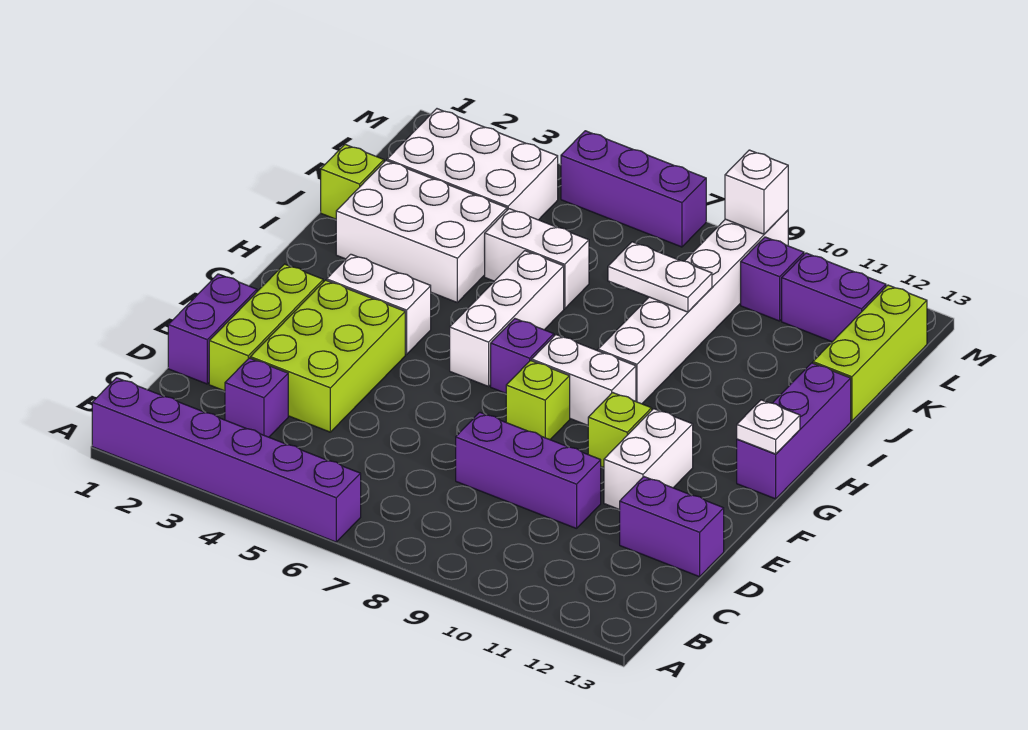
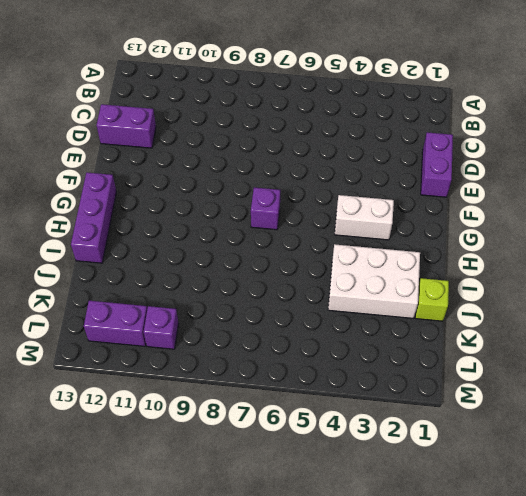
none -> purple brick A1:A6 level 1
none -> purple brick C3 level 1
none -> lime brick D2:F2 level 1

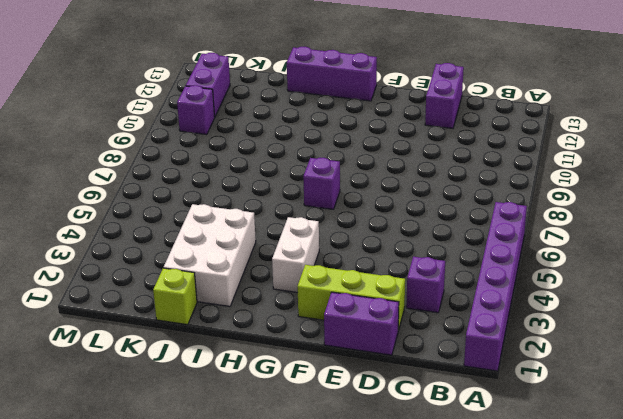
none -> lime brick D3:F4 level 1
none -> purple brick D8:D10 level 1
none -> white brick E11:F11 level 1

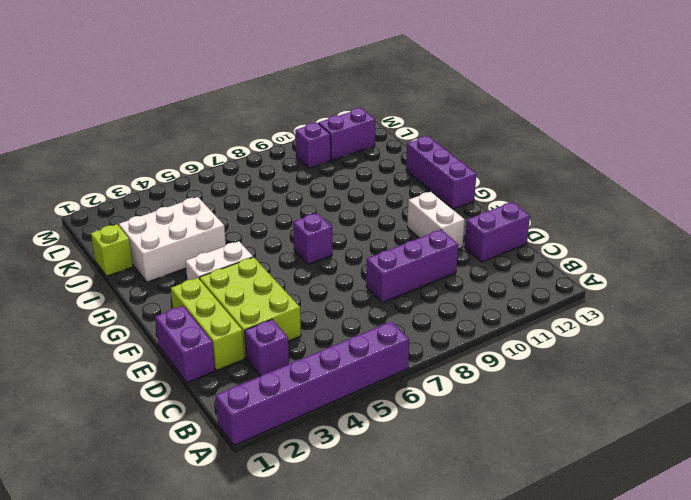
none -> lime brick F8 level 1
none -> lime brick F10 level 1
none -> white brick G6:I6 level 1

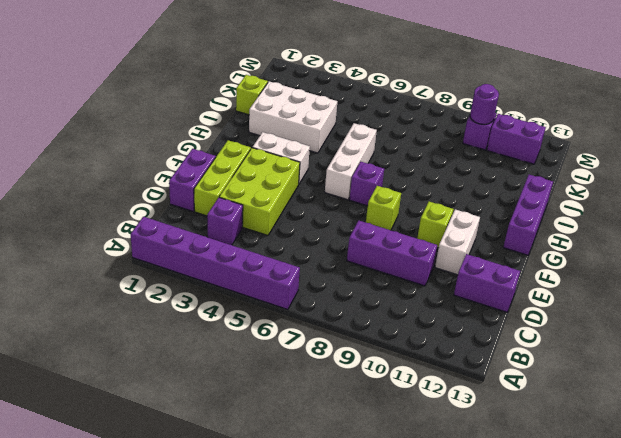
purple round brick L10 level 2 -> none
none -> white brick G8:G9 level 1
none -> white brick H9:M9 level 1
none -> white brick J5:J6 level 1

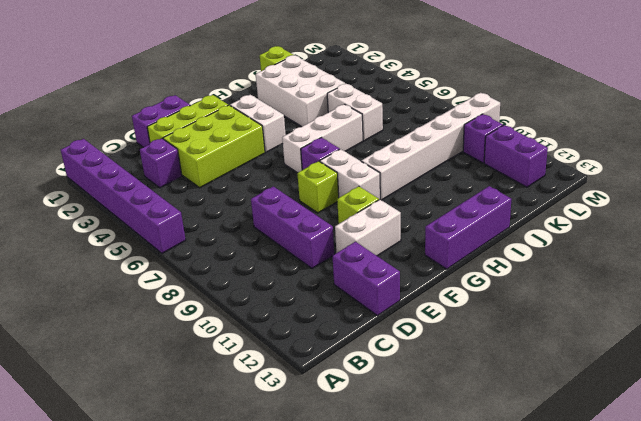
none -> lime brick J13:L13 level 1
none -> white brick K2:L4 level 1
none -> purple brick M5:M7 level 1

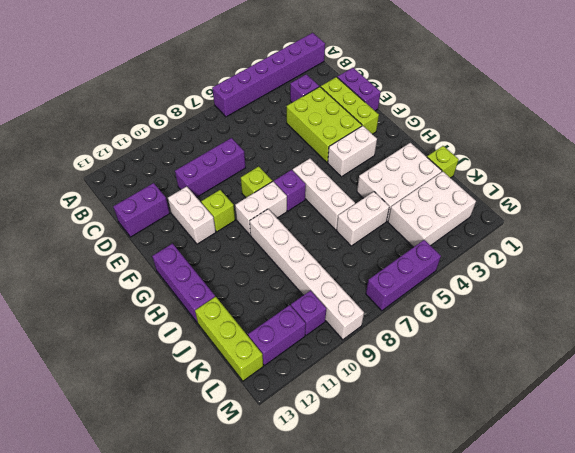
none -> white plate G13 level 2
none -> white plate J8:J9 level 2
none -> white brick M9 level 2

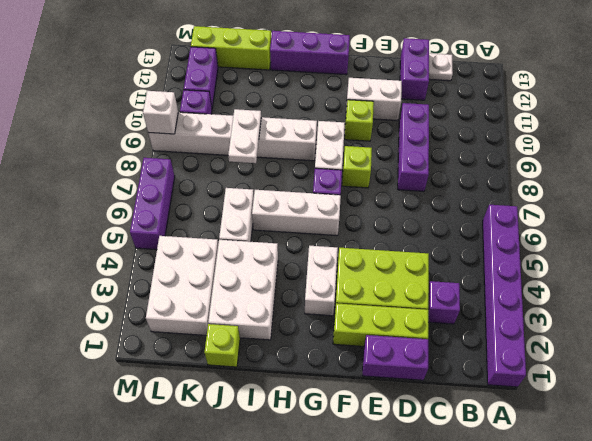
white plate C13 level 1 -> white plate G13 level 2

